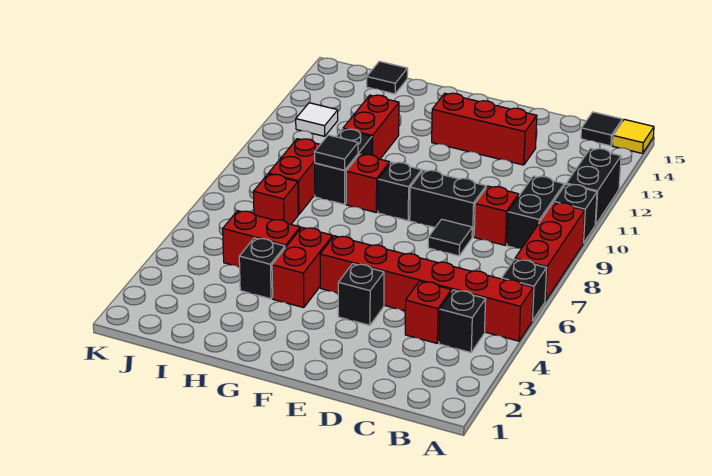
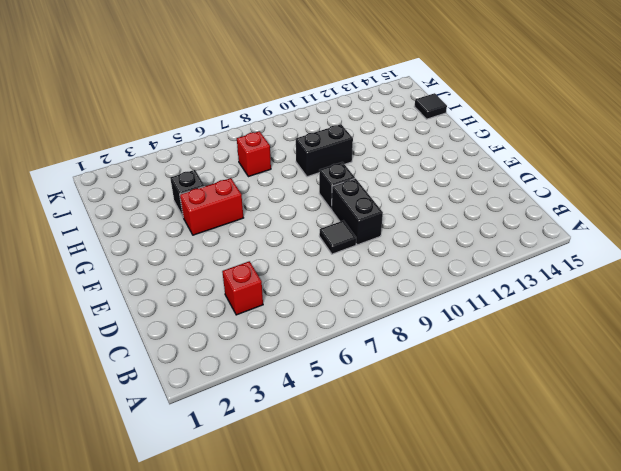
none -> red brick A5:F5 level 1
none -> black brick A6 level 1
none -> red brick A7:A9 level 1

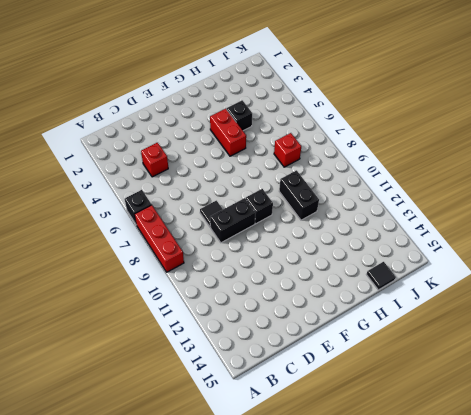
none -> red brick A5:F5 level 1
none -> black brick A10 level 1
none -> black brick A11:A12 level 1

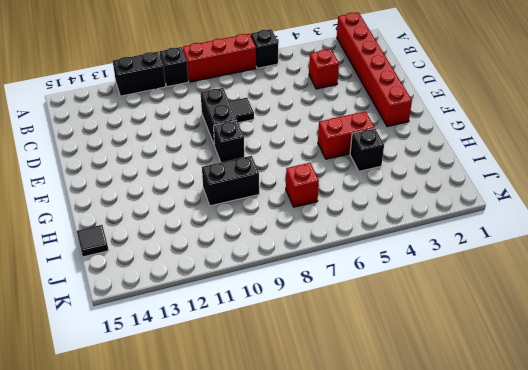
red brick A2:F2 level 1 -> red brick A5:F5 level 1
none -> yellow tile A15 level 1
none -> black brick B4 level 1
none -> black brick B9:B10 level 1

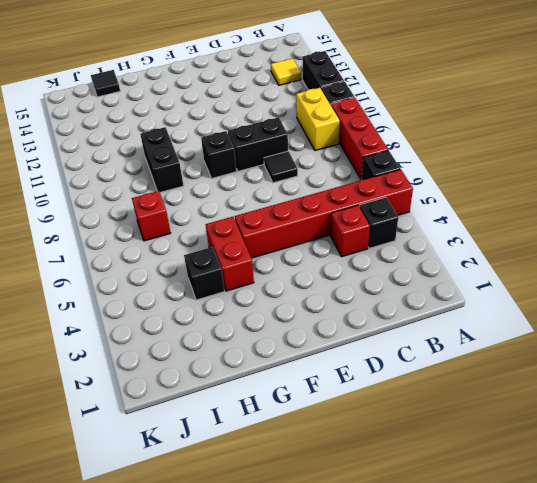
yellow brick B9:B10 level 1 -> black brick B9:B10 level 1
yellow tile B13 level 1 -> yellow tile A15 level 1
none -> black tile B15 level 1
none -> red brick C9 level 1
none -> red brick D13:F13 level 1

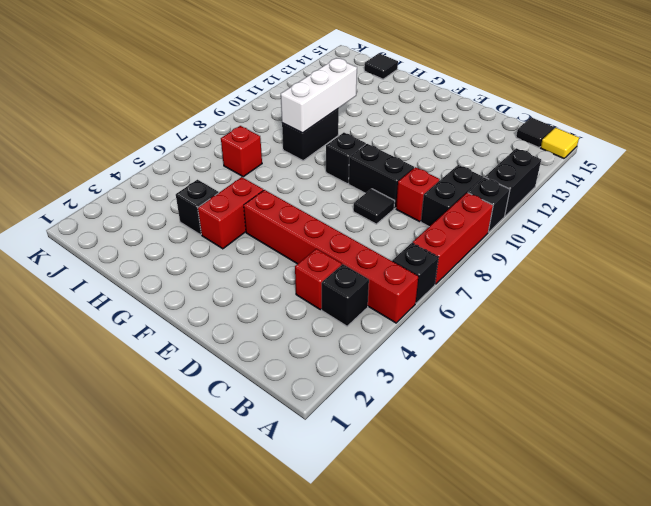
white brick H9:H11 level 2 -> black tile H9 level 2
none -> red brick D13:F13 level 1
none -> black brick E4 level 1
none -> red brick G9 level 1

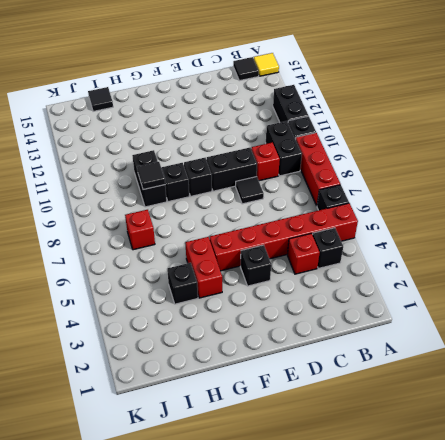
black brick G9 level 1 -> red brick G9 level 1
none -> red brick D13:F13 level 1
none -> red brick H5:I5 level 1
none -> red brick H11:H12 level 1

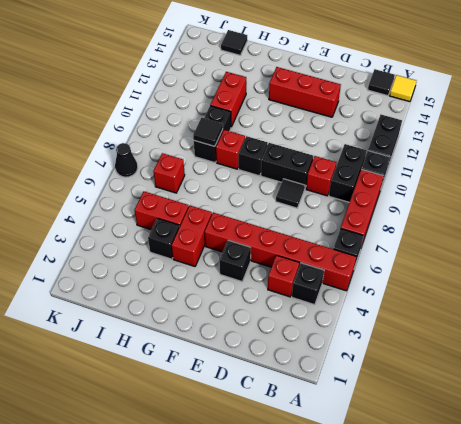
black cone K7 level 1 -> none
none -> red brick I8:I9 level 1
none -> white tile J12 level 1

